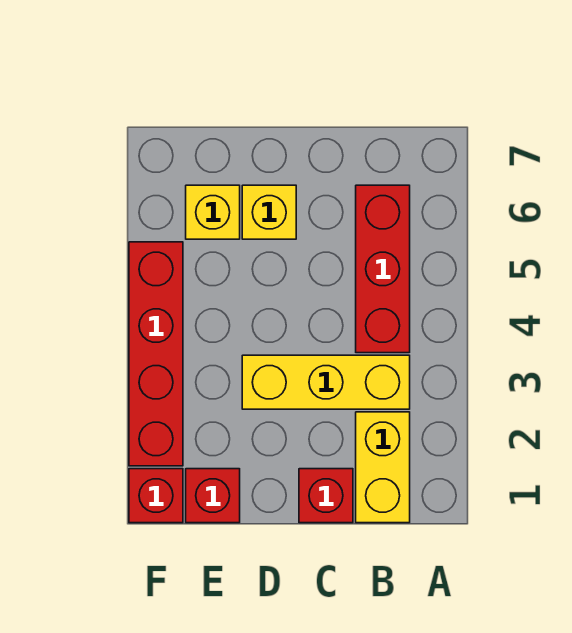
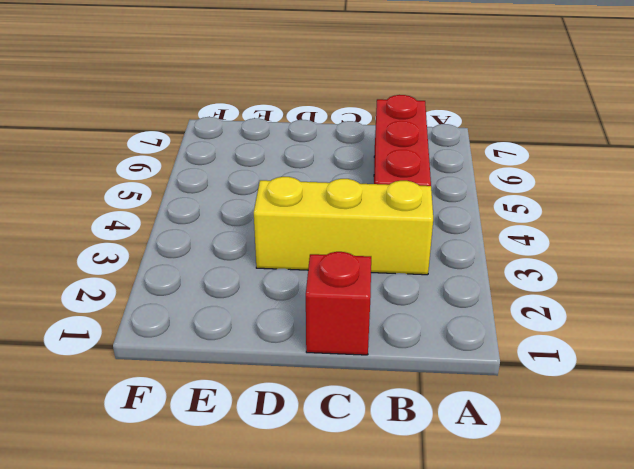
none -> yellow brick B1:B2 level 1
none -> yellow brick D6 level 1

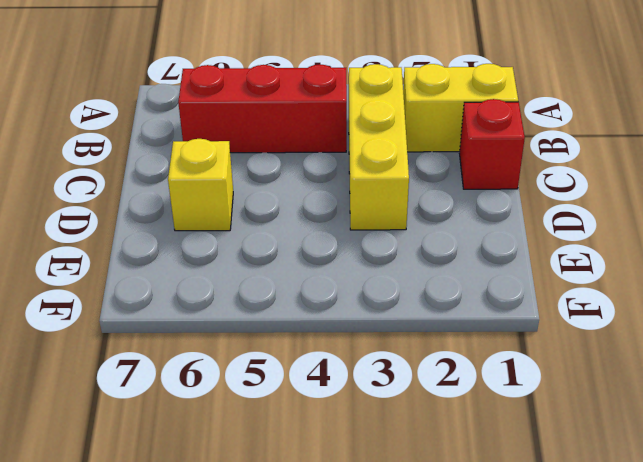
none -> red brick E1 level 1
none -> yellow brick E6 level 1

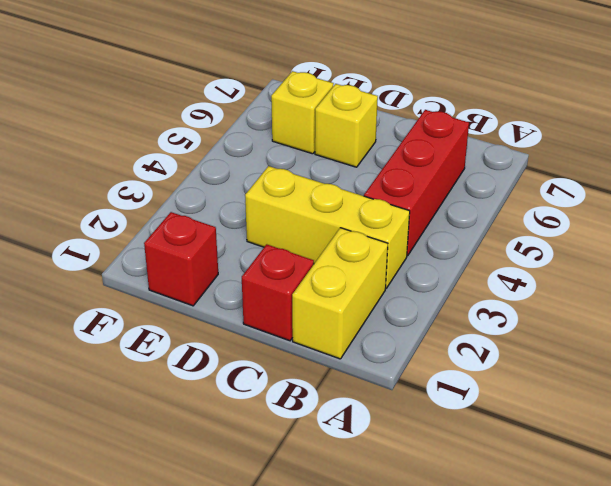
none -> red brick F1 level 1
none -> red brick F2:F5 level 1

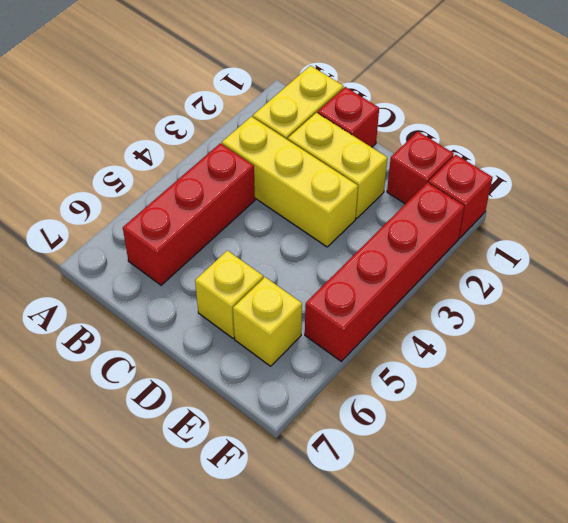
yellow brick C2:D2 level 1 -> none

